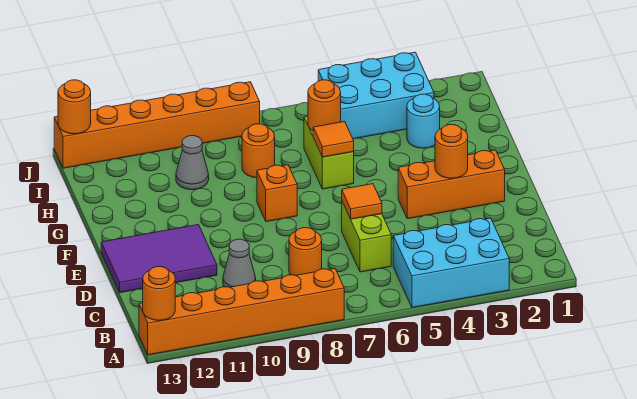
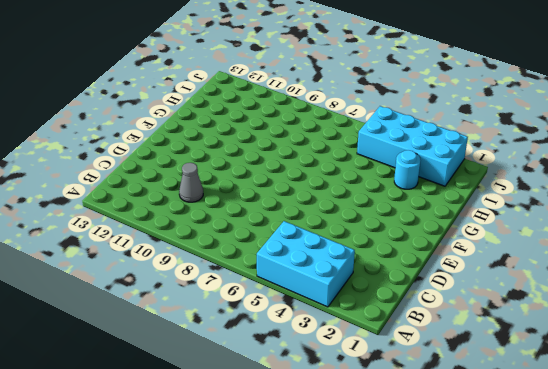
cyan brick I2:J5 level 1 -> cyan brick I3:J5 level 1
none -> orange brick A8:A13 level 1
none -> lime brick C6:D6 level 1
none -> orange round brick C8 level 1

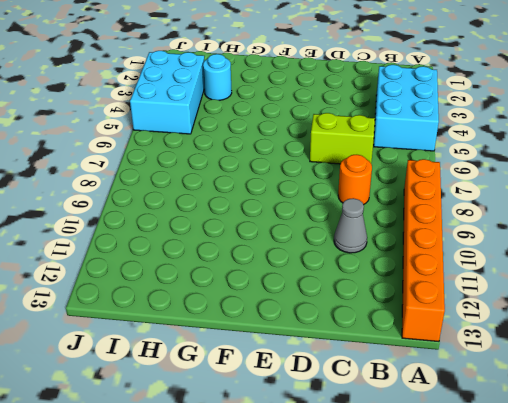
none -> purple tile D11:E13 level 1
none -> orange brick E2:E4 level 1
none -> orange brick F8 level 1

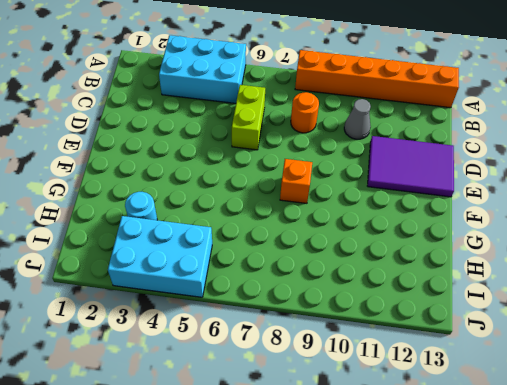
none -> orange brick E2:E4 level 1
none -> lime brick G6:H6 level 1
none -> orange round brick H8 level 1

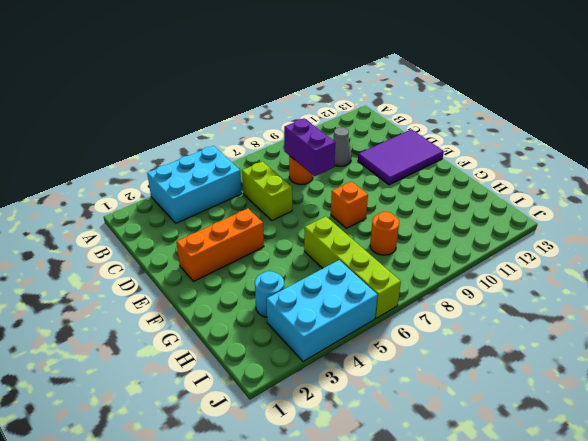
purple brick C8:D8 level 2 -> none
lime brick G6:J6 level 1 -> lime brick G6:H6 level 1
none -> orange brick A8:A13 level 1
none -> grey cone H10 level 1
none -> orange brick J8:J13 level 1

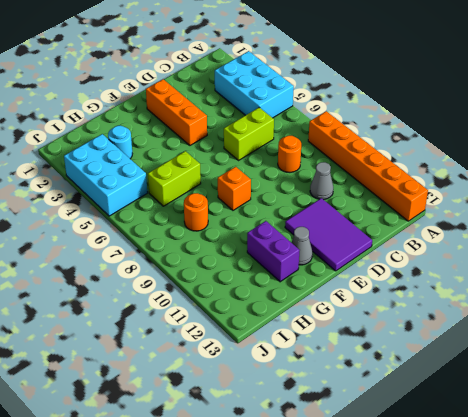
grey cone F12 level 1 -> grey cone H10 level 1
purple brick G11:G12 level 1 -> none
none -> orange brick J8:J13 level 1
none -> orange round brick A13 level 2
none -> orange tile D6 level 2

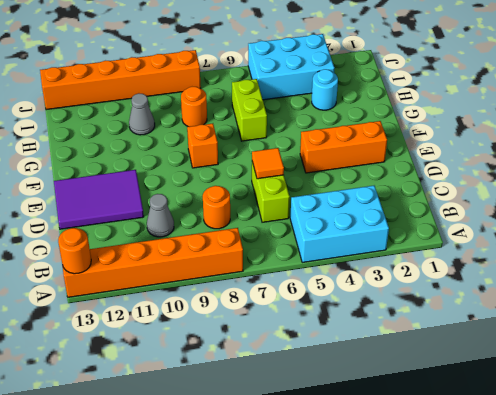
none -> orange round brick E3 level 2
none -> orange tile G6 level 2
none -> orange round brick H6 level 2

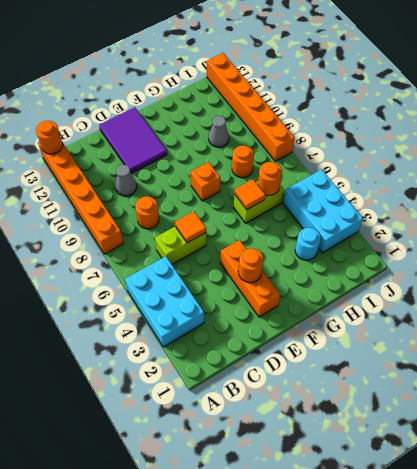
none -> orange round brick J13 level 2

